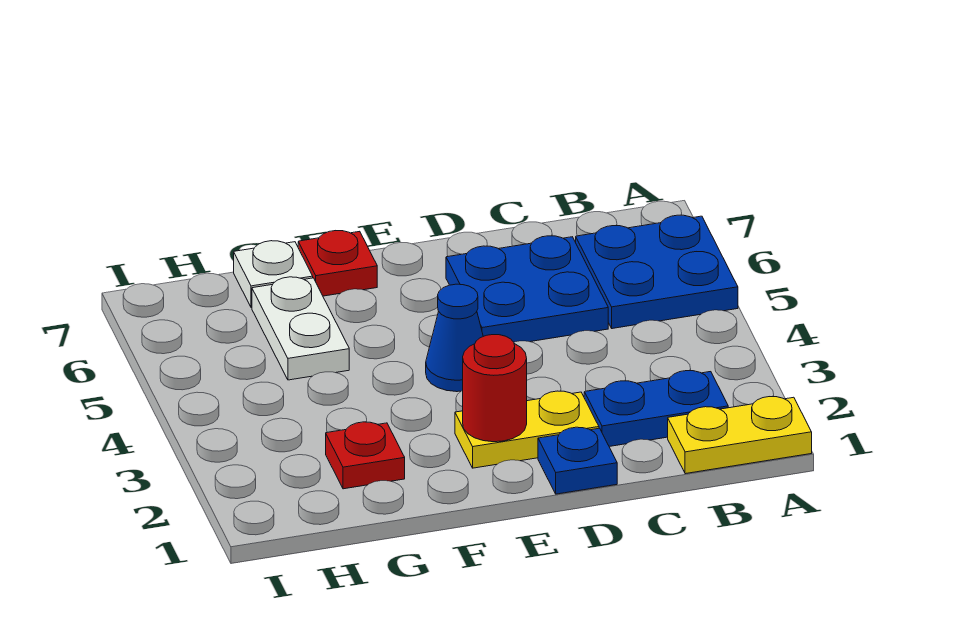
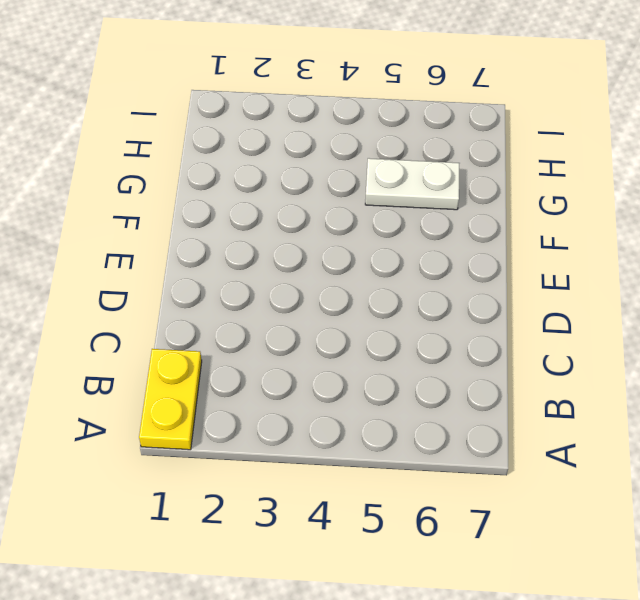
none -> blue plate A5:B6 level 1
none -> blue plate B2:C2 level 1
none -> blue plate C5:D6 level 1

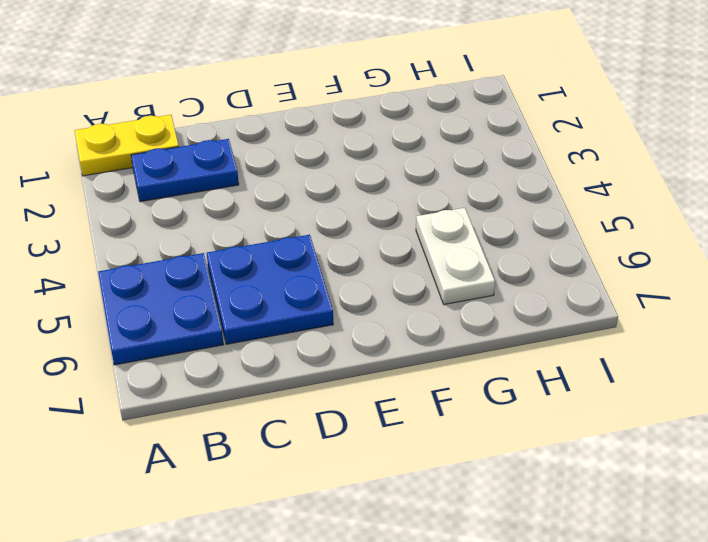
none -> blue plate D1 level 1
none -> yellow plate D2:E2 level 1
none -> blue cone E4 level 1

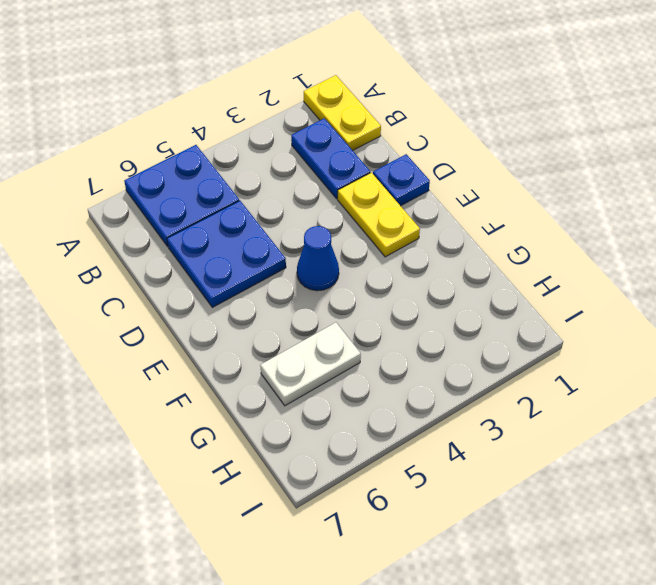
none -> red plate F7 level 1
none -> red plate G2 level 1
none -> white plate G7 level 1

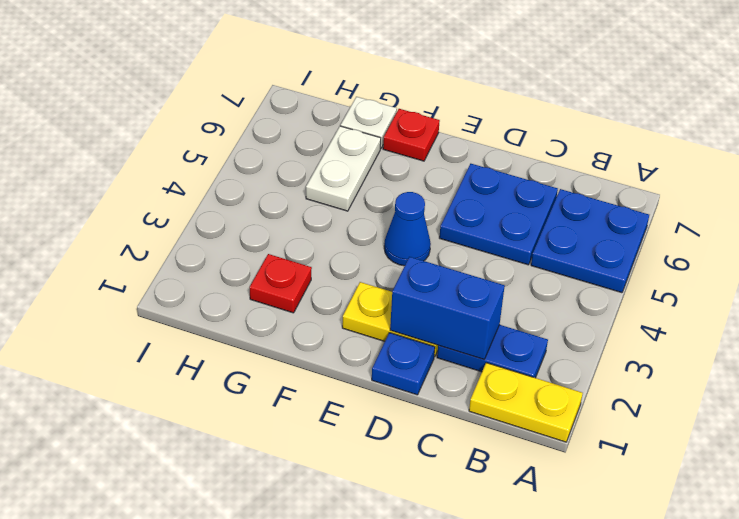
blue brick C2:D2 level 2 -> none
none -> red round brick E2 level 2

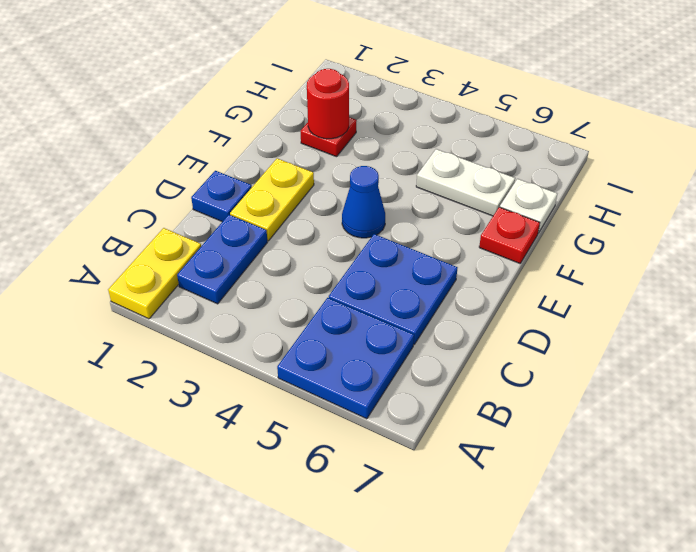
red round brick G2 level 2 -> red round brick E2 level 2

